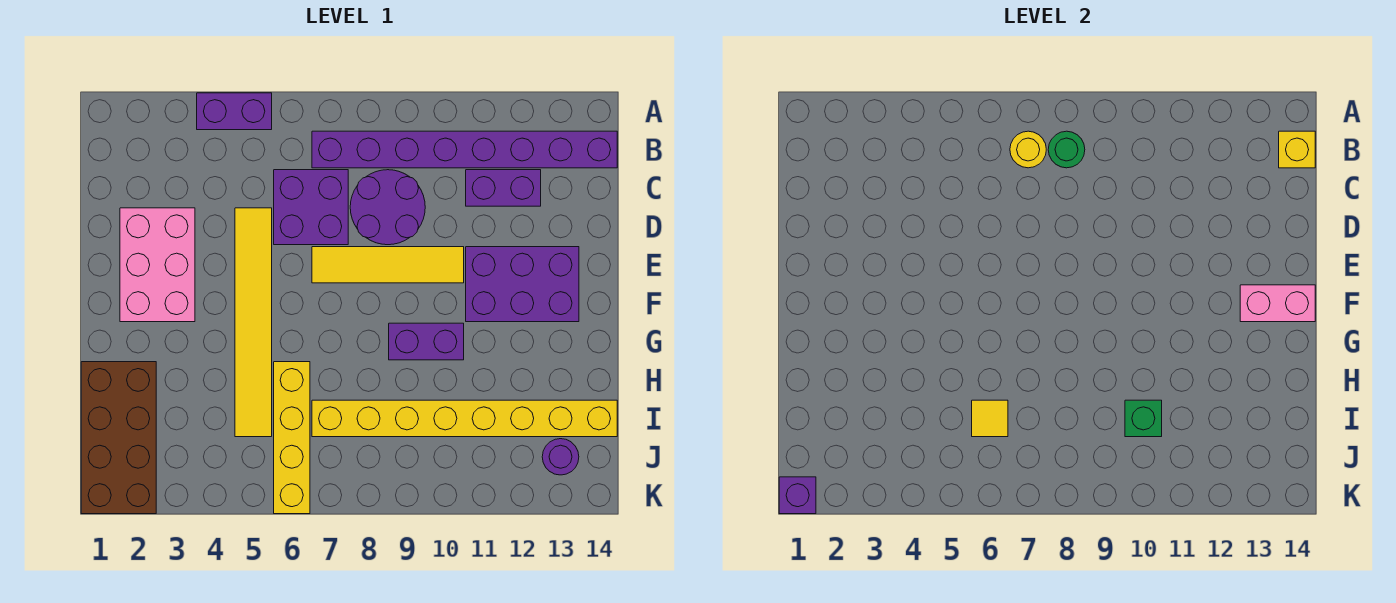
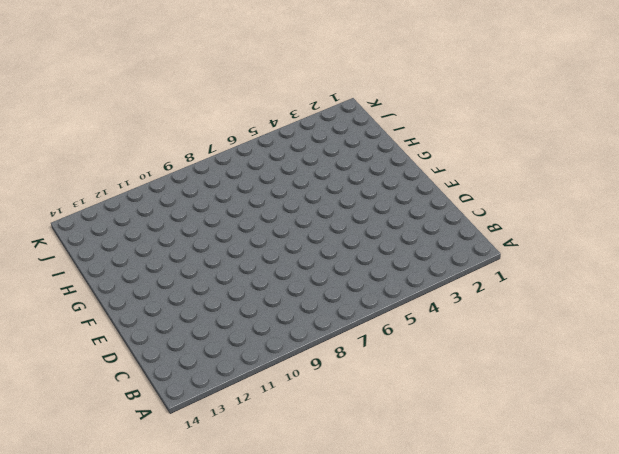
none -> purple brick A4:A5 level 1
none -> purple brick B7:B14 level 1
none -> purple brick C6:D7 level 1

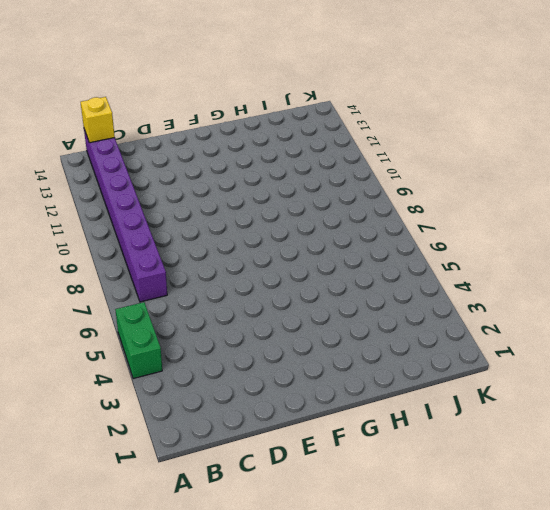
green brick A4:A5 level 1 -> purple brick A4:A5 level 1
none -> purple brick C6:D7 level 1
none -> purple round brick C8:D9 level 1
none -> purple brick C11:C12 level 1

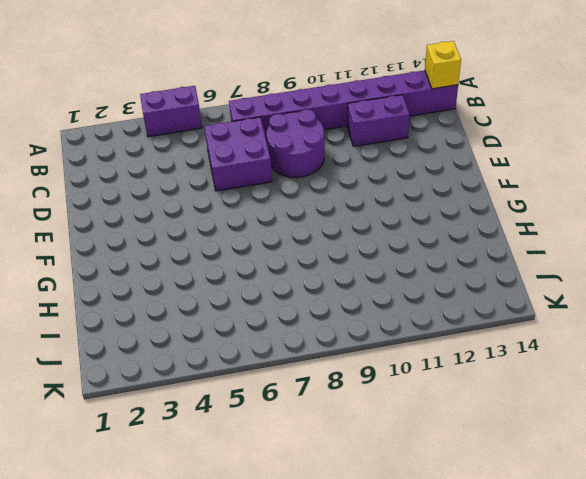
none -> pink brick D2:F3 level 1
none -> yellow tile D5:I5 level 1
none -> yellow tile E7:E10 level 1

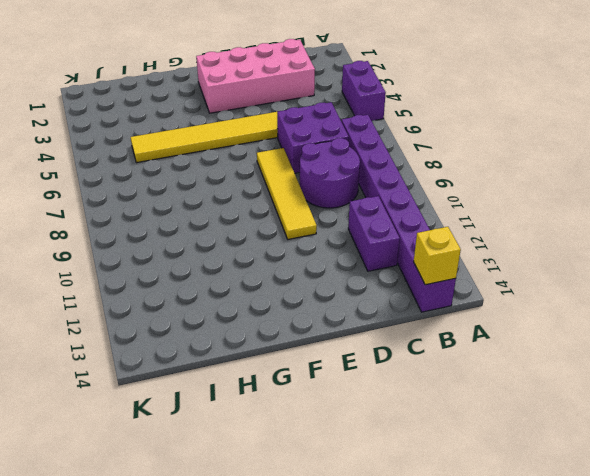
pink brick C2:F3 level 1 -> pink brick D2:F3 level 1
none -> purple brick E11:F13 level 1
none -> purple brick G9:G10 level 1
none -> brown brick H1:K2 level 1

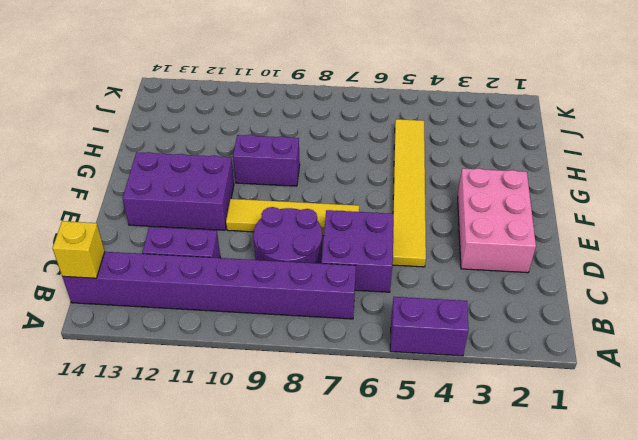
none -> brown brick H1:K2 level 1
none -> yellow brick H6:K6 level 1
none -> yellow brick I7:I14 level 1

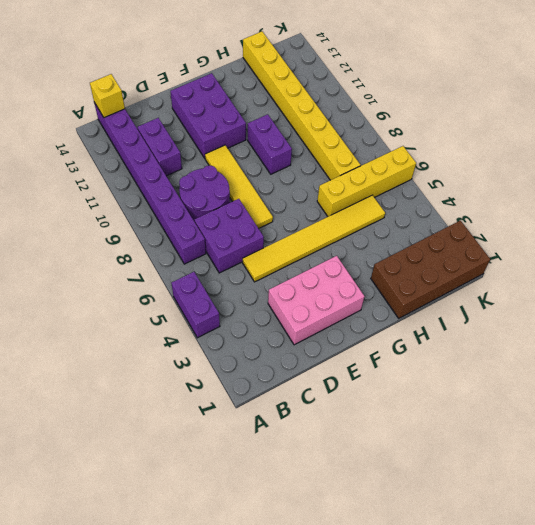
none -> purple round brick J13 level 1
none -> yellow round brick B7 level 2
none -> green round brick B8 level 2

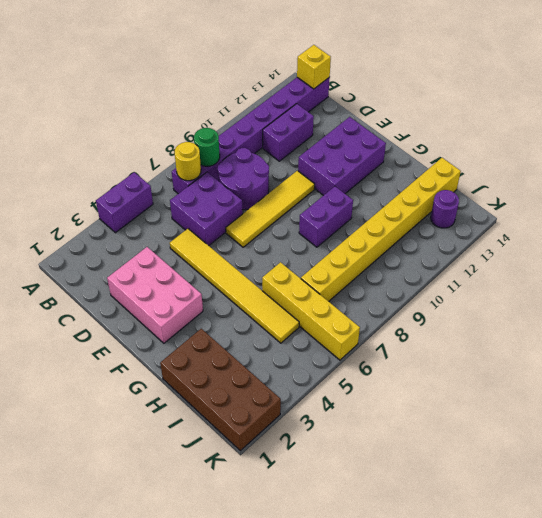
none -> pink brick F13:F14 level 2
none -> yellow tile I6 level 2
none -> green brick I10 level 2

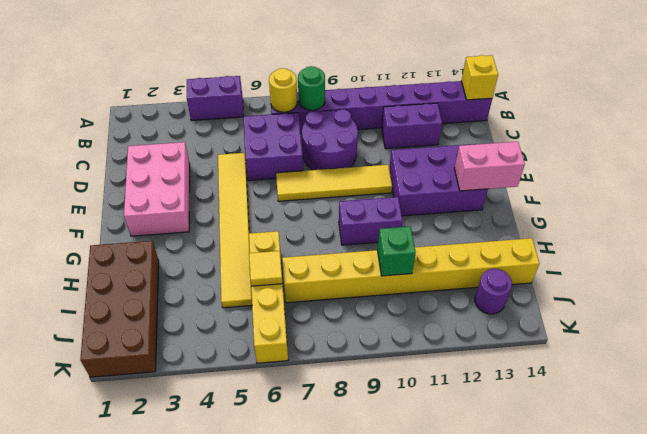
none -> purple brick K1 level 2

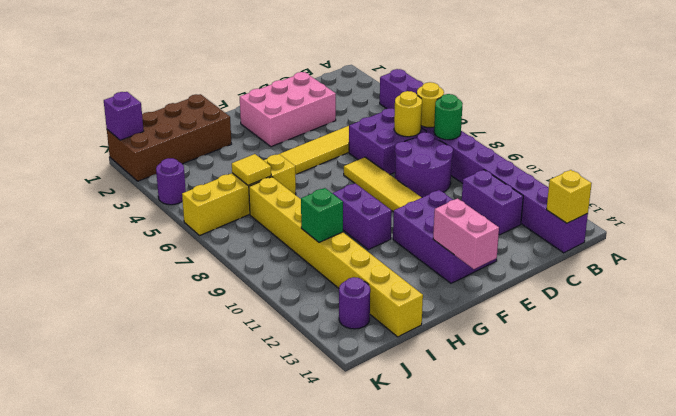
yellow round brick C7 level 2 -> none
purple round brick K4 level 1 -> none

